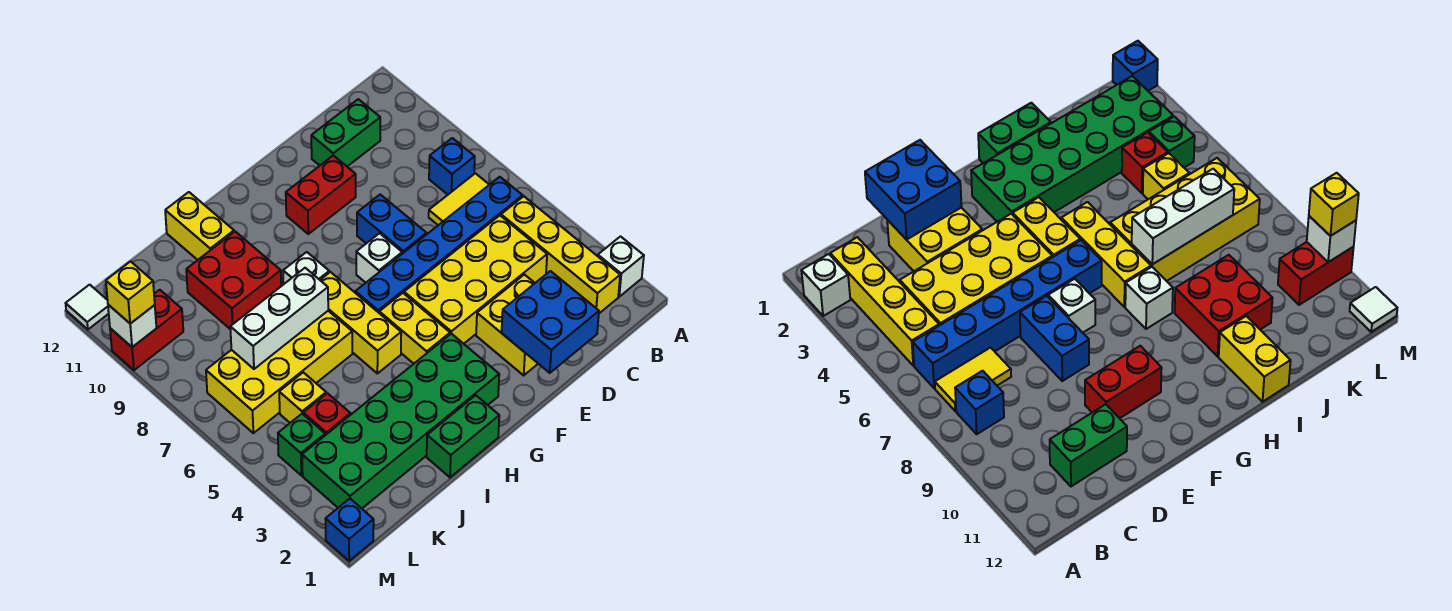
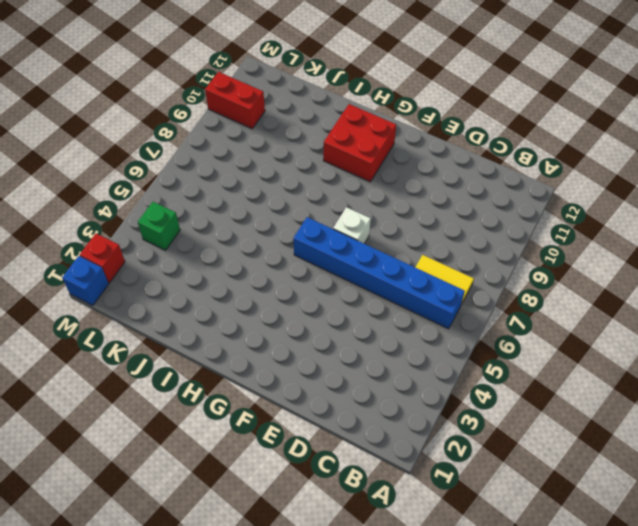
red brick G10:H11 level 1 -> red brick I9:J10 level 1
red brick M2 level 1 -> red brick K4 level 1
none -> white brick A2 level 1
none -> yellow brick B2:B5 level 1
none -> blue brick B8 level 1

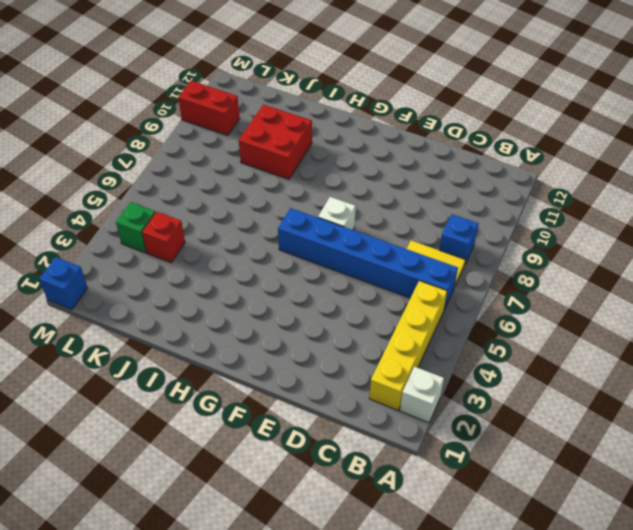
none -> yellow brick C4:F5 level 1
none -> green brick C11:D11 level 1
none -> yellow brick D2:E3 level 1

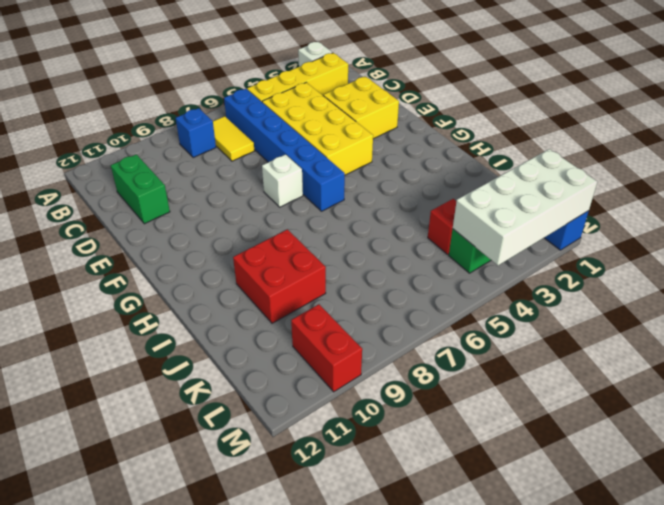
white brick L1:M4 level 2 -> none
none -> blue brick E7:E8 level 1
none -> red brick E10:F10 level 1
none -> green brick G2:L3 level 1

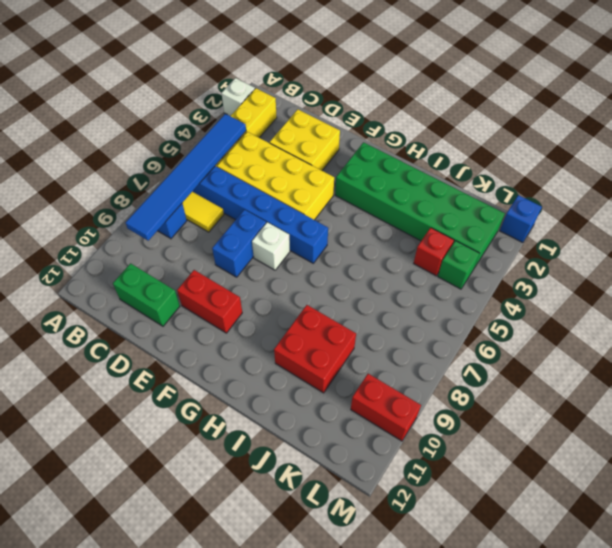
blue tile B4:B9 level 2 -> none
none -> yellow brick G4:G5 level 1
none -> green brick H1:I1 level 1
none -> yellow brick H5:H7 level 1

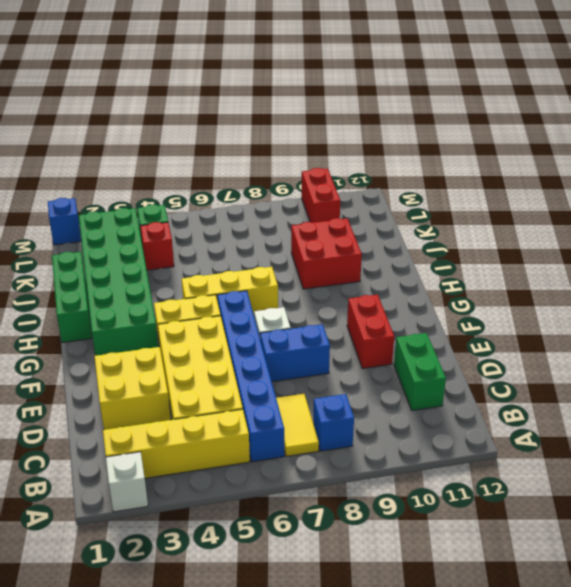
green brick H1:J1 level 1 -> green brick H1:I1 level 1
none -> white brick H8 level 1
none -> yellow brick I6:L7 level 1
none -> yellow brick I11:I12 level 1

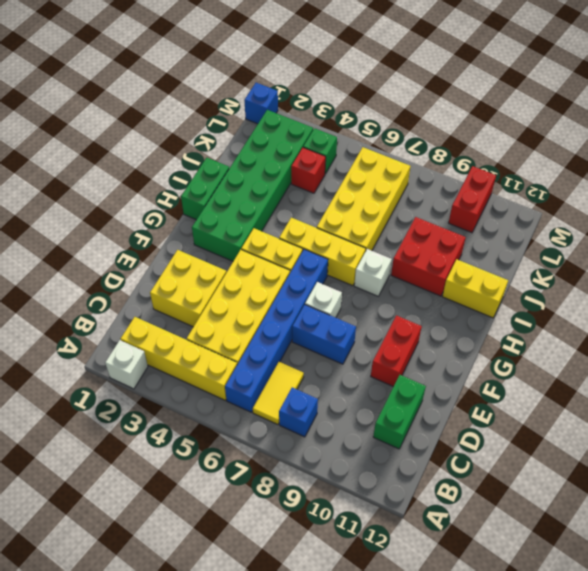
none -> yellow brick K5 level 1
none -> white tile M12 level 1
none -> blue brick D1:E2 level 2

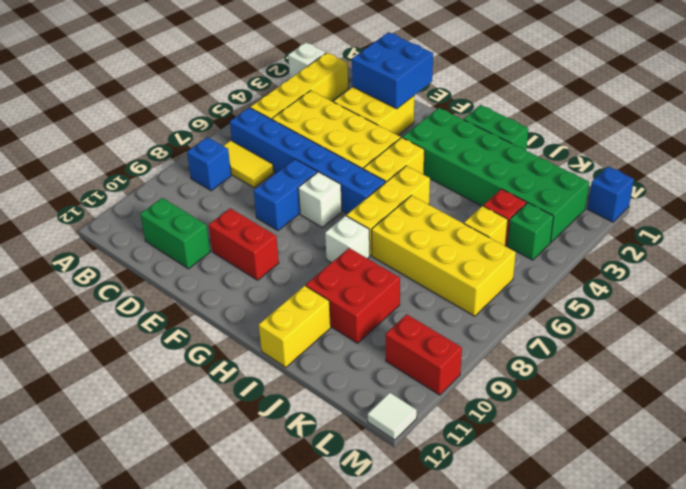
none -> white brick I7:K7 level 2
none -> white brick M10 level 2
none -> yellow brick M10 level 3

